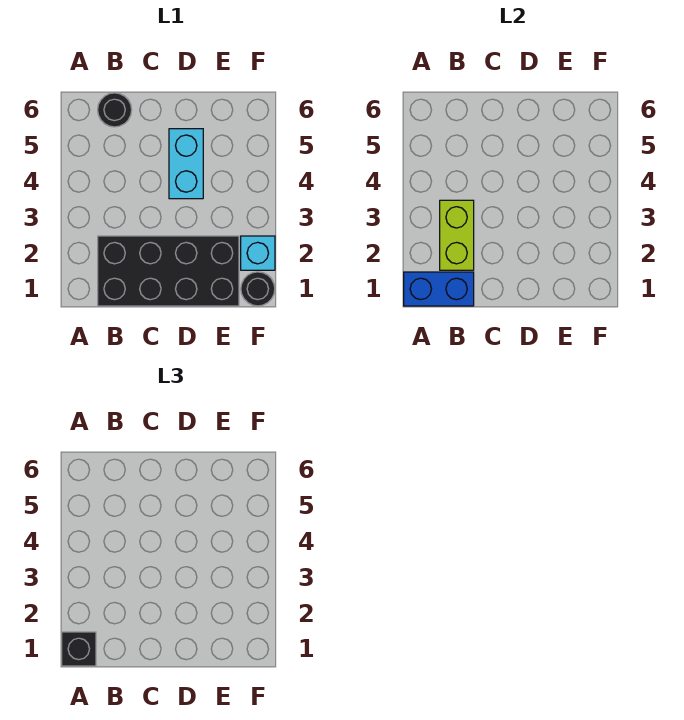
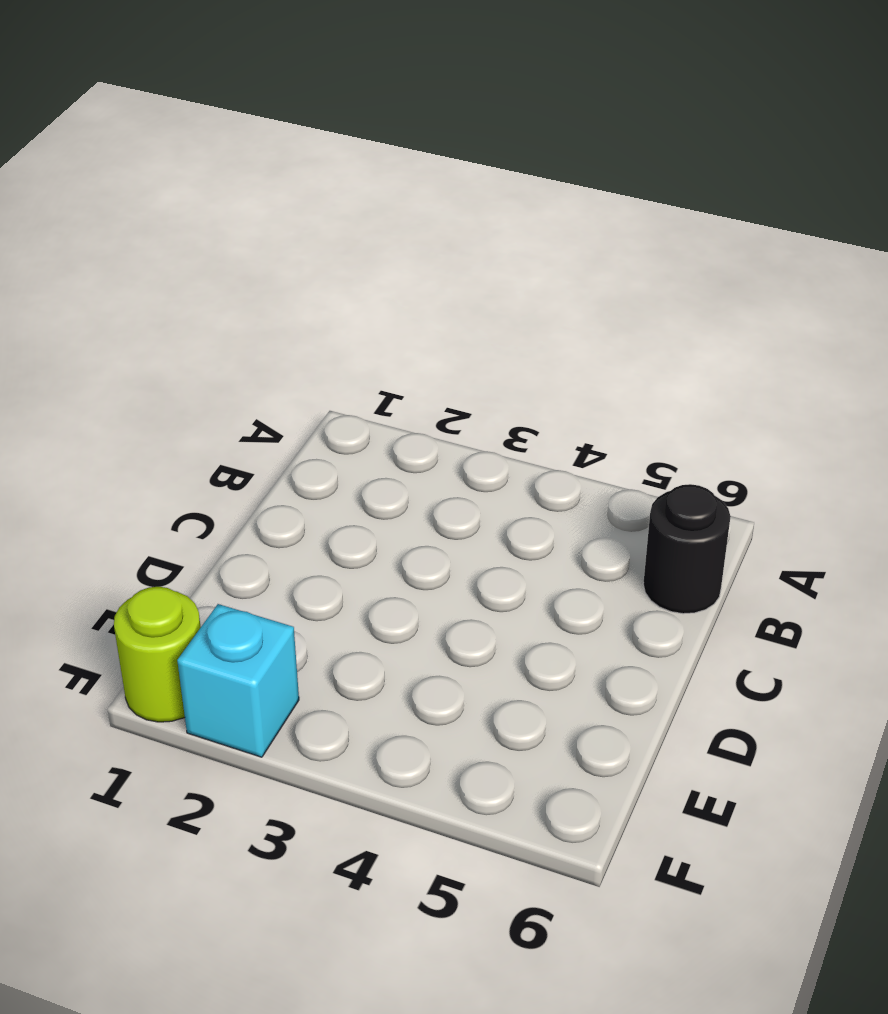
lime round brick F1 level 1 -> black round brick F1 level 1
none -> black brick B1:E2 level 1
none -> cyan brick D4:D5 level 1

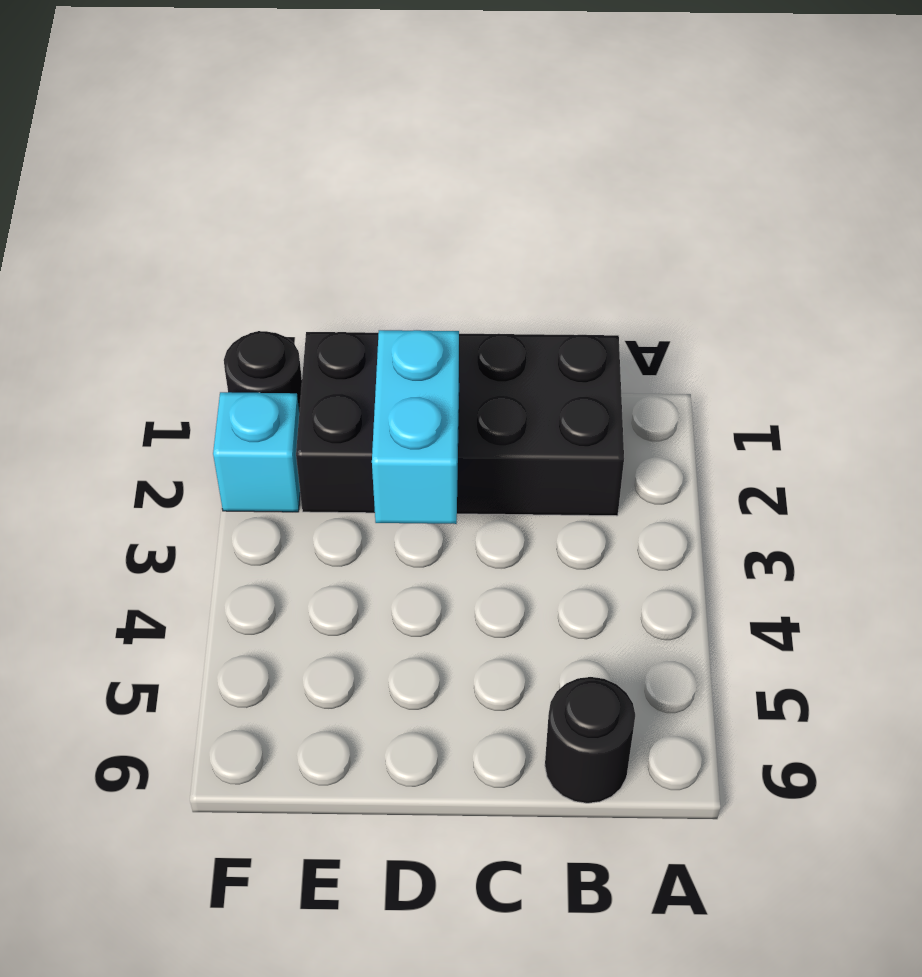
cyan brick D2:D3 level 2 -> cyan brick D4:D5 level 1
none -> blue brick A1:B1 level 2
none -> lime brick B2:B3 level 2

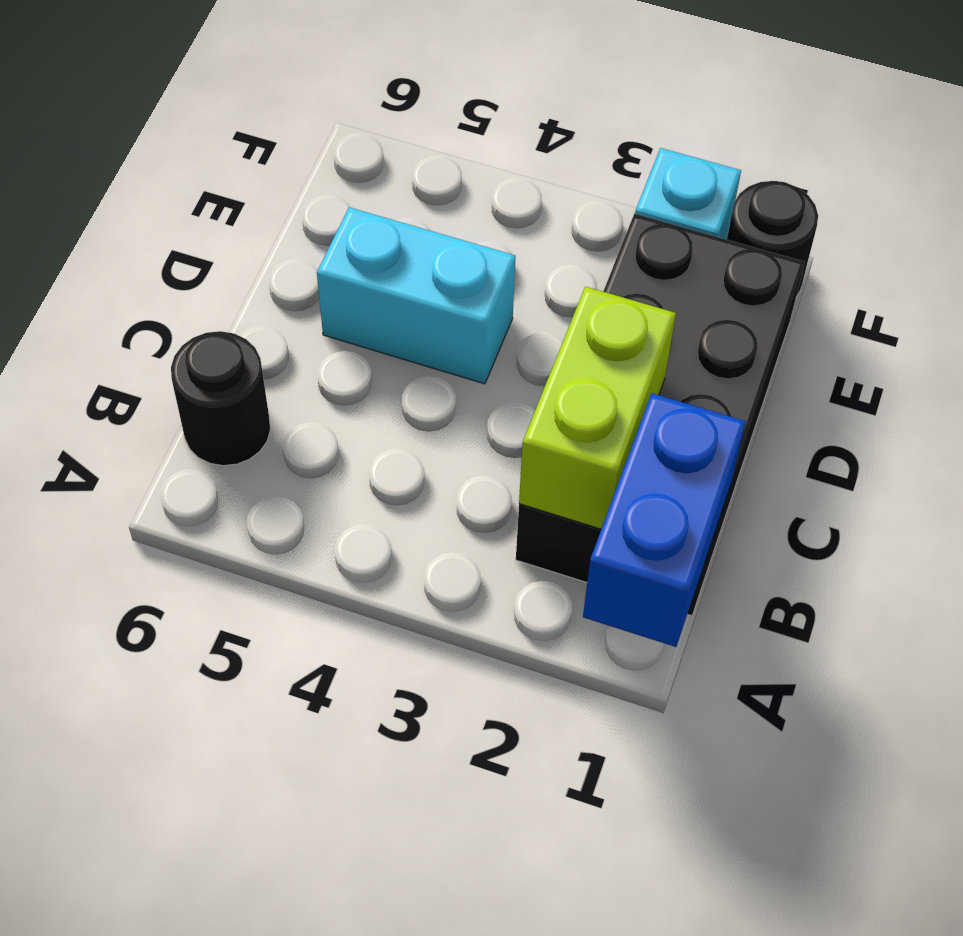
lime brick B2:C2 level 2 -> lime brick B2:B3 level 2
none -> black brick A1 level 3

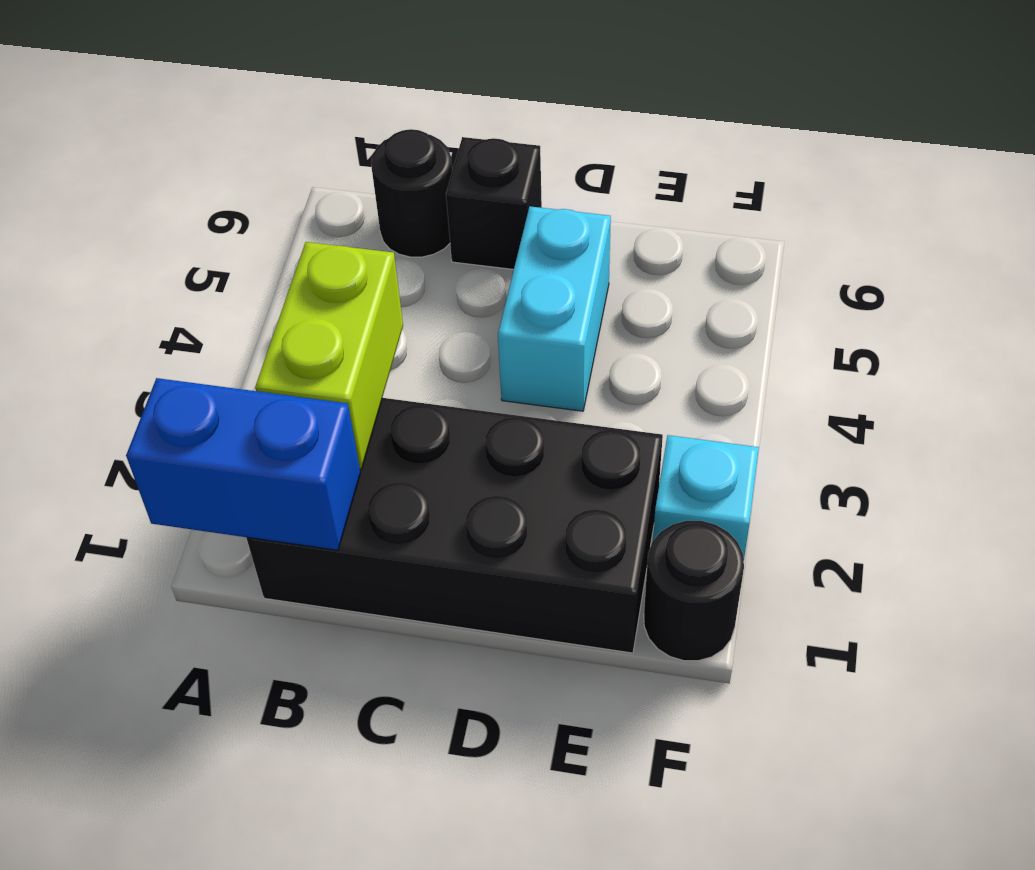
black brick C6 level 1 -> black brick A1 level 3

